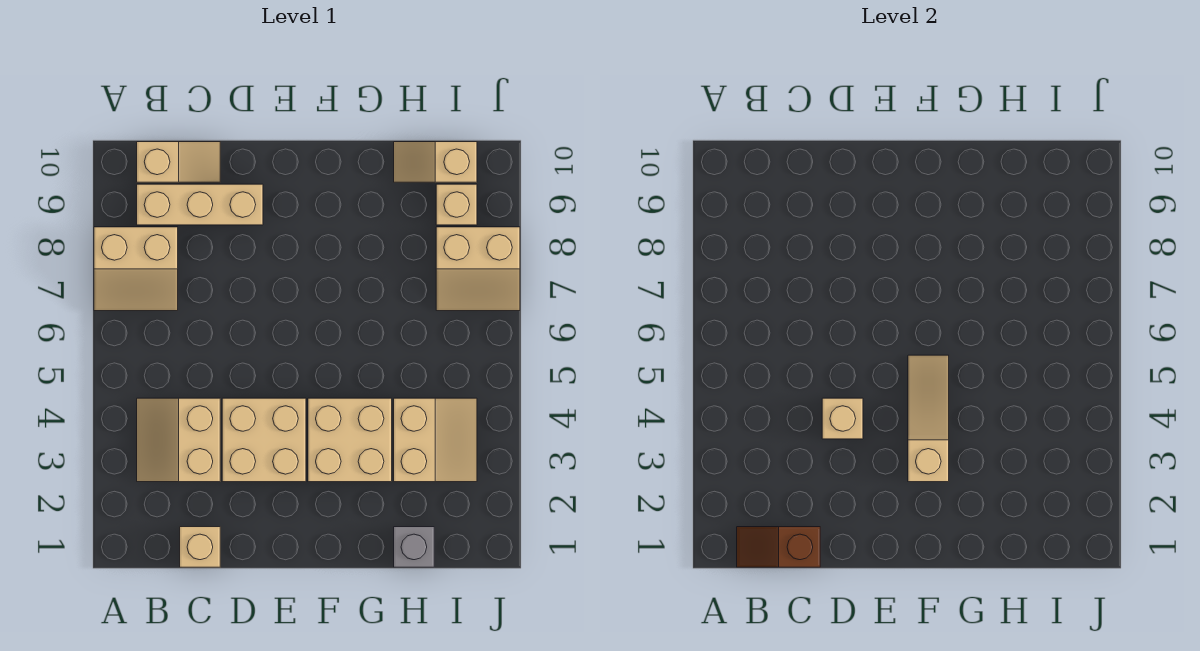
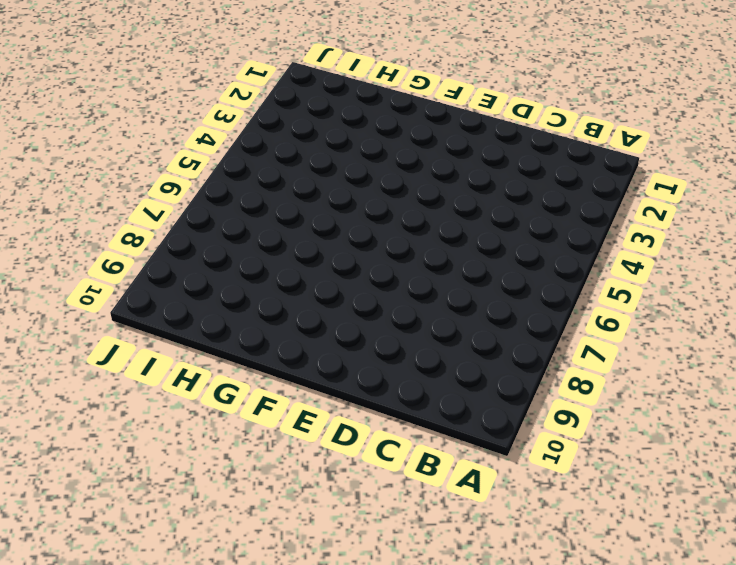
none -> tan slope A7:B8 level 1 top 8
none -> tan slope B3:C4 level 1 top C
none -> tan brick B9:D9 level 1

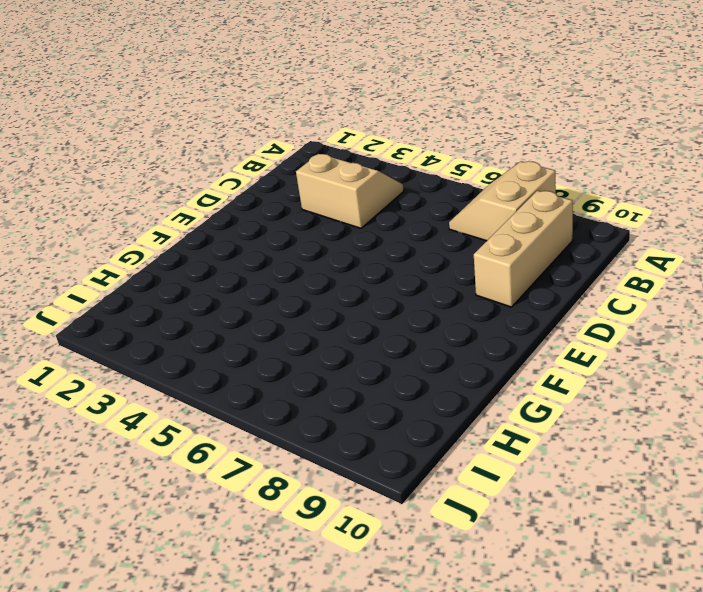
none -> tan slope B10:C10 level 1 top B
none -> tan brick C1 level 1
none -> tan brick D3:E4 level 1

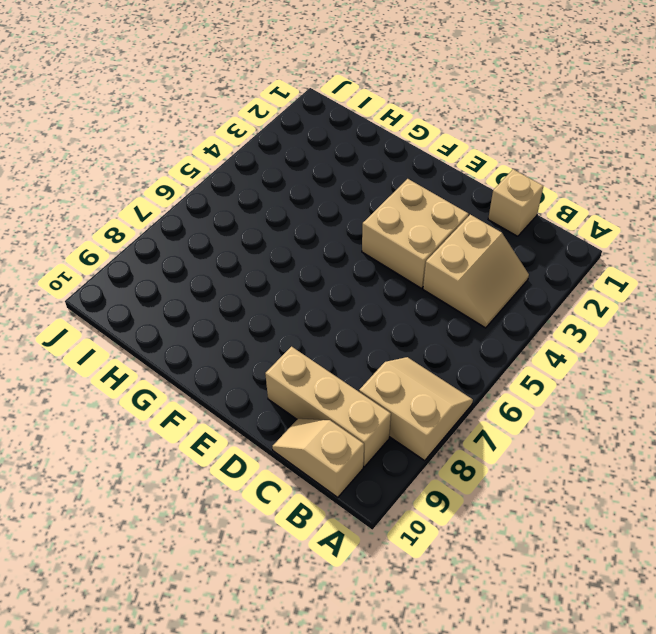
none -> tan brick F3:G4 level 1
none -> grey brick H1 level 1
none -> tan slope H3:I4 level 1 top H

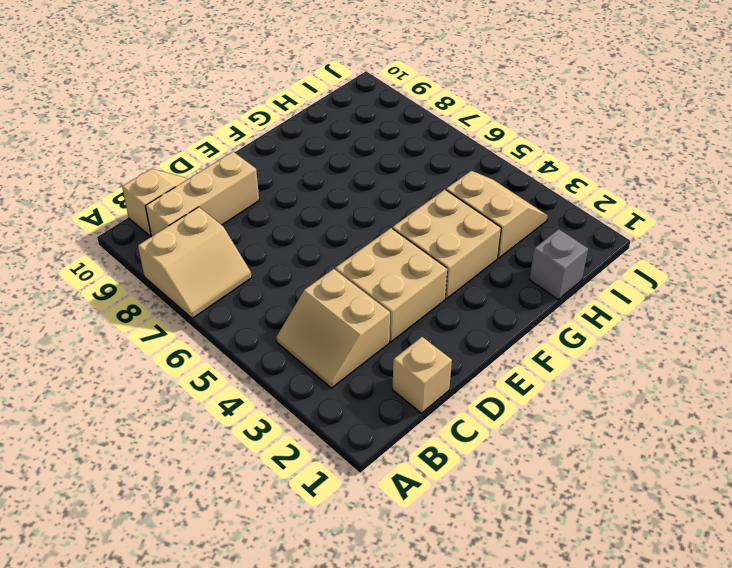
none -> tan slope H10:I10 level 1 top I
none -> tan slope I7:J8 level 1 top 8
none -> tan brick I9 level 1

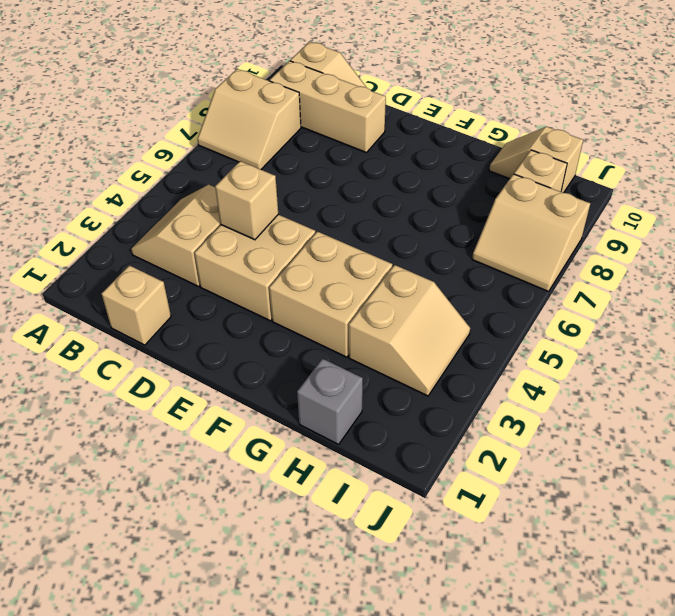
none -> brown slope B1:C1 level 2 top C
none -> tan slope F3:F5 level 2 top 3

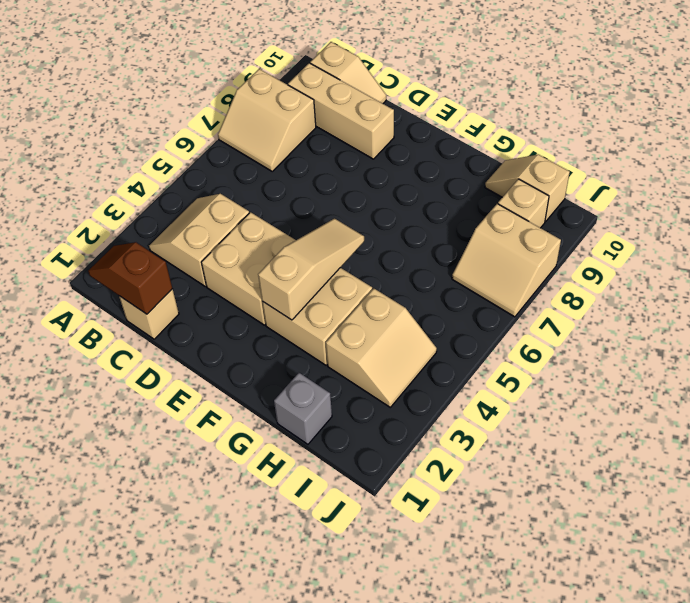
none -> tan brick D4 level 2

